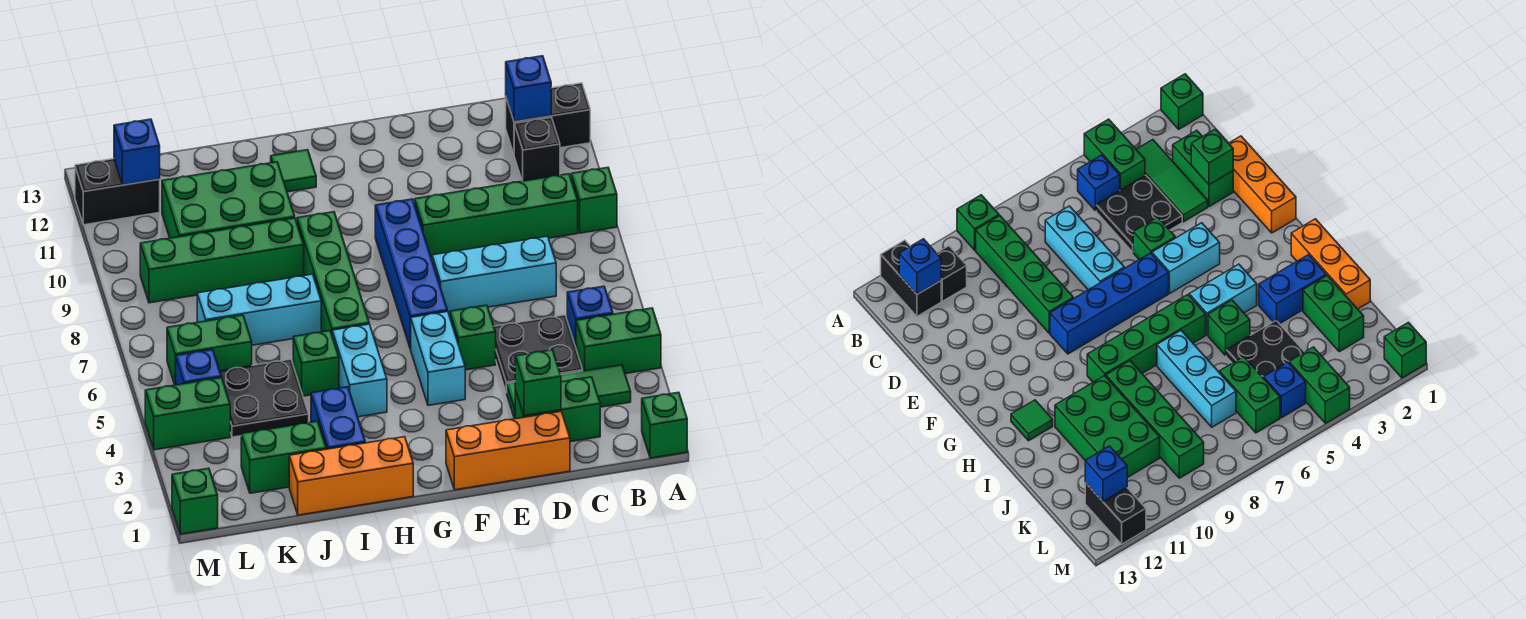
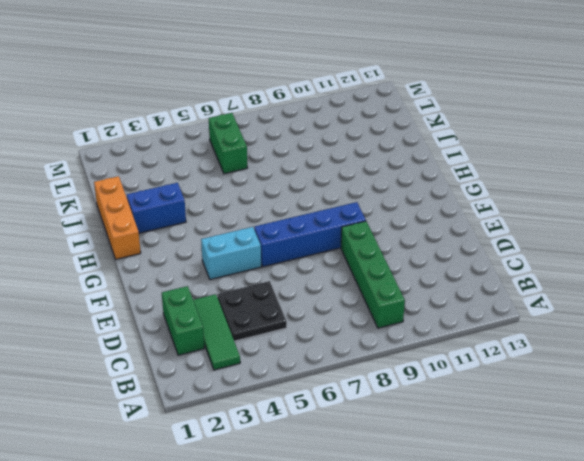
none -> green brick A1 level 1
none -> green brick A4:B4 level 1
none -> green brick A9 level 1
none -> black brick A12:B12 level 1

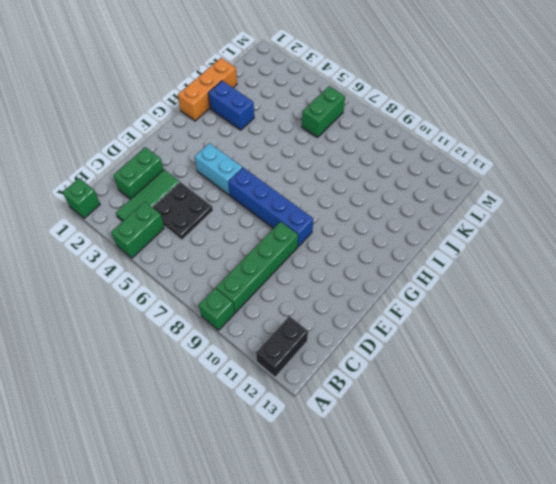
none -> blue brick B5 level 1
none -> black brick B11 level 1
none -> cyan brick C7:E7 level 1
none -> orange brick D1:F1 level 1

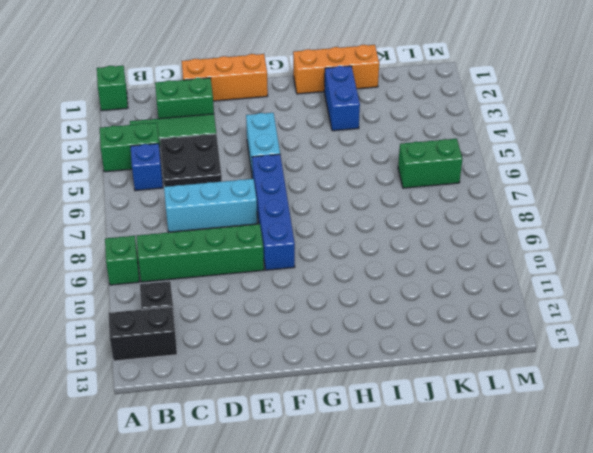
none -> green brick E5 level 1
none -> cyan brick H4:H5 level 1
none -> green brick H6:H9 level 1
none -> green tile H12 level 1

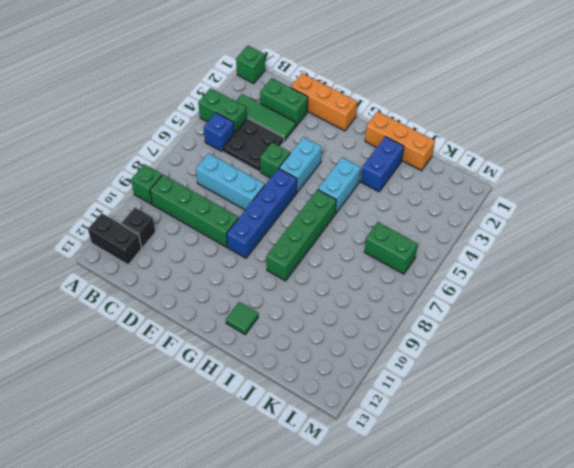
none -> green brick I5 level 1
none -> cyan brick I7:K7 level 1
none -> green brick I9:L9 level 1
none -> green brick I10:K11 level 1

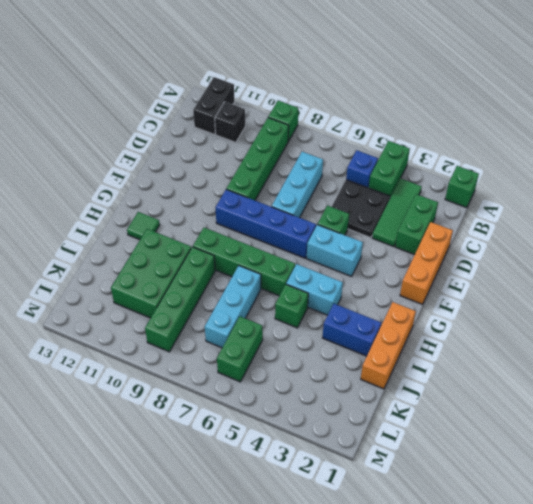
none -> green brick J2:K2 level 1
none -> black plate J4:K5 level 1
none -> green brick L4:M4 level 1
none -> blue brick L5 level 1

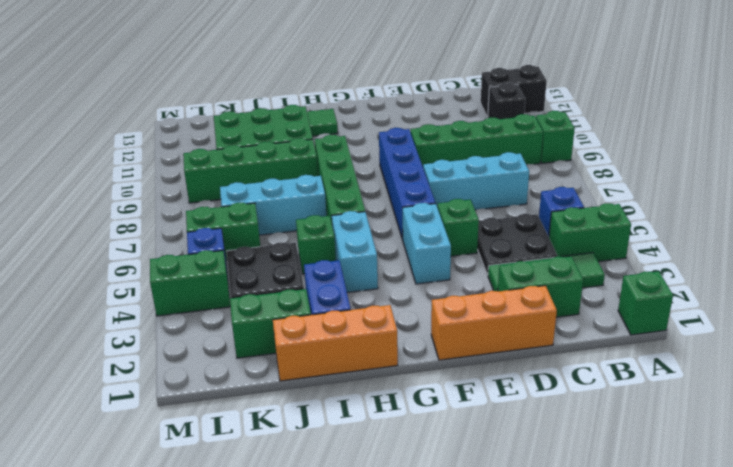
none -> black brick L12:M12 level 1
none -> green brick M1 level 1
none -> blue brick B12 level 2
none -> green brick D2 level 2

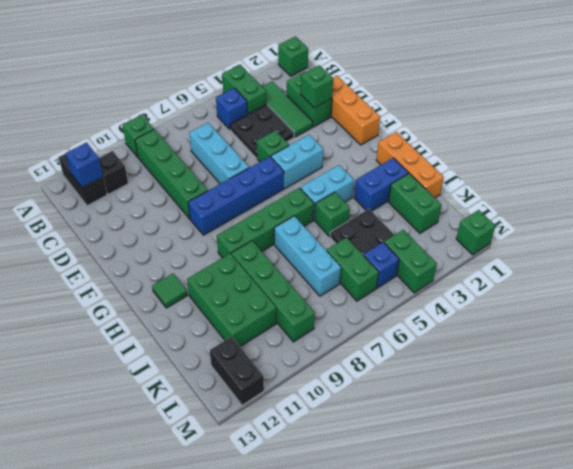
none -> blue brick L12 level 2

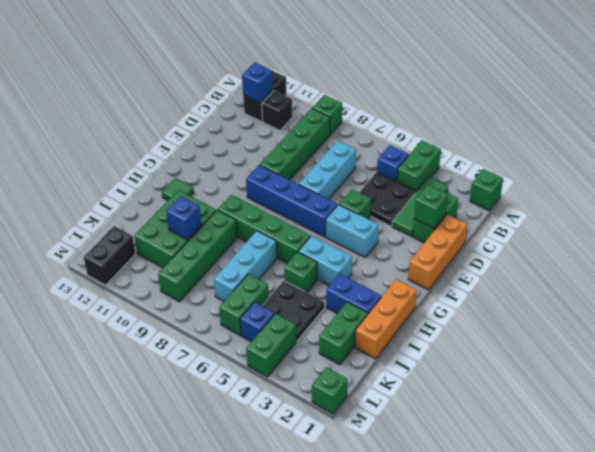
blue brick J10 level 2 -> blue brick L12 level 2

